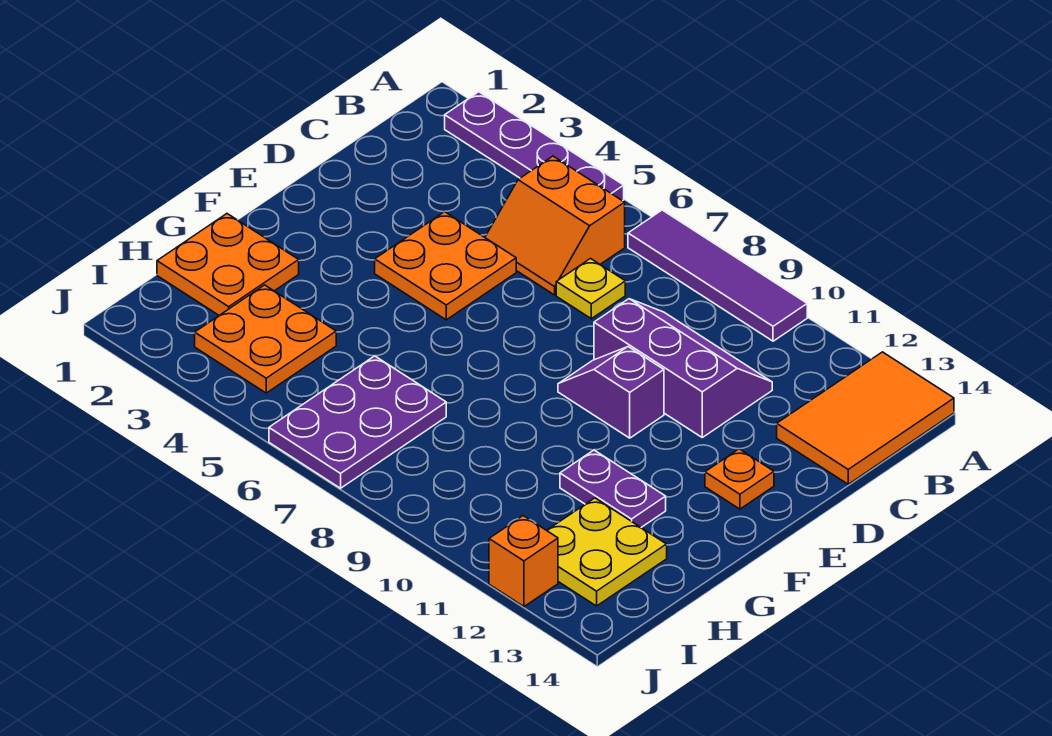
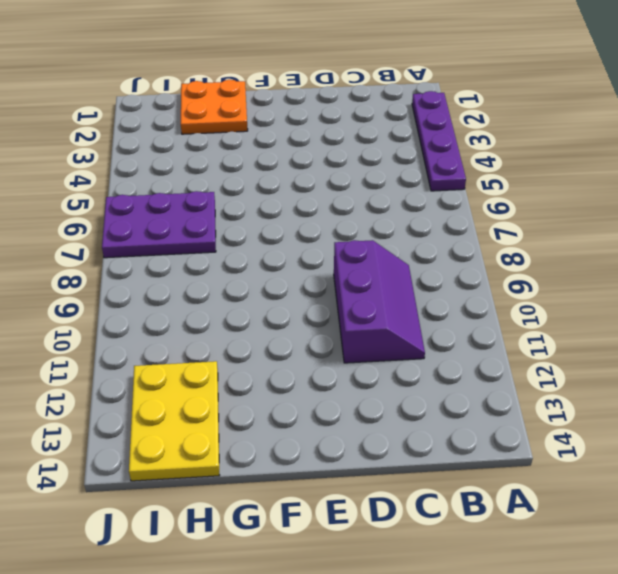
yellow plate H12:I14 level 1 -> yellow plate H12:I13 level 1
none -> purple tile A7:A10 level 1
none -> orange tile A13:C14 level 1
none -> orange slope B5:C6 level 1 top B

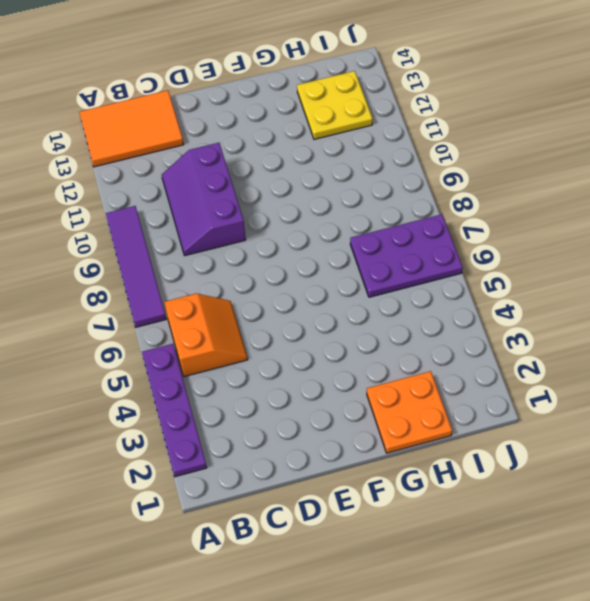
none -> yellow plate C7 level 1
none -> orange plate D4:E5 level 1
none -> purple slope E9:E10 level 1 top 10

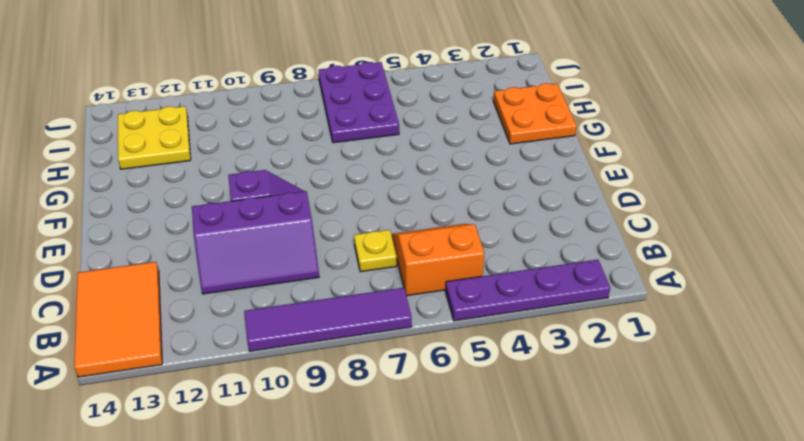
none -> orange plate D4:E5 level 1
none -> orange plate E13 level 1
none -> purple plate G11:G12 level 1

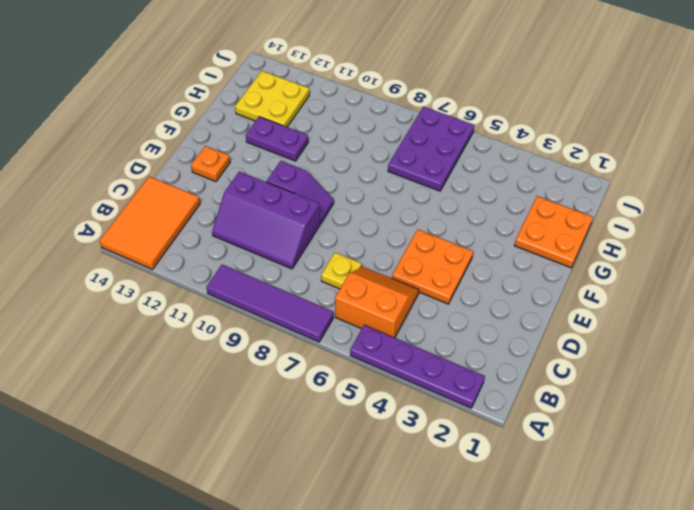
none -> orange plate H3:I4 level 1
none -> orange brick J12 level 1

